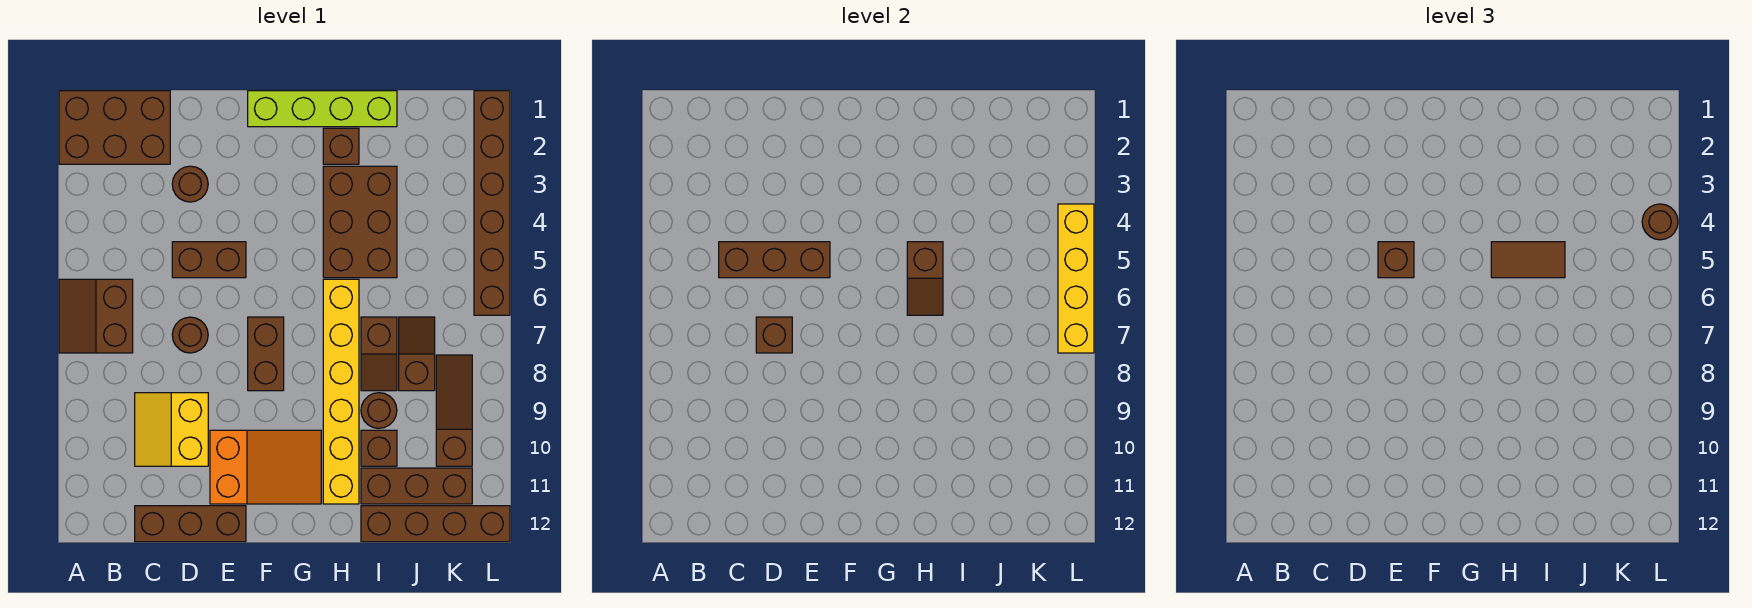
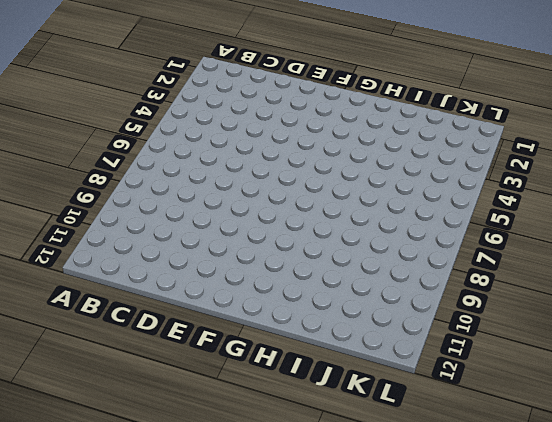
none -> brown brick A1:C2 level 1
none -> brown slope A6:B7 level 1 top B
none -> yellow slope C9:D10 level 1 top D

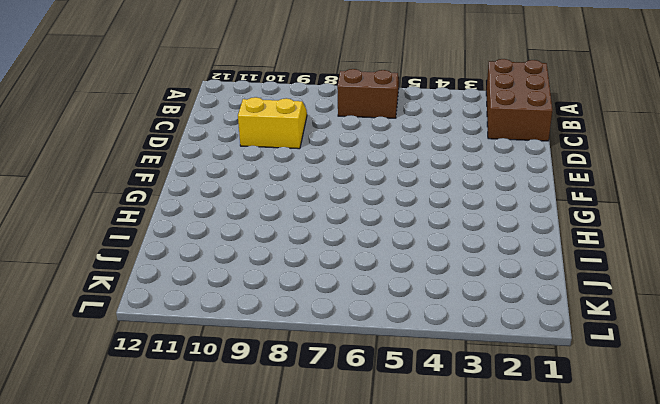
none -> brown brick C12:E12 level 1
none -> brown round brick D3 level 1
none -> brown brick D5:E5 level 1

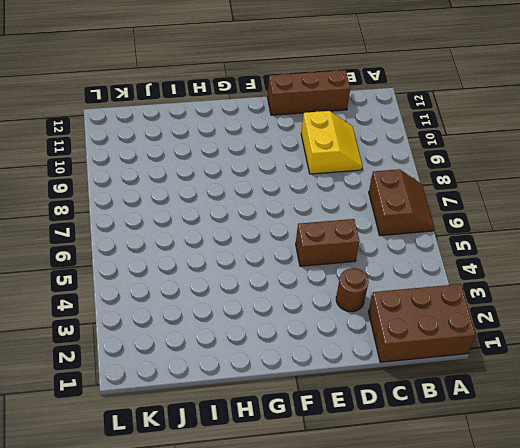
none -> brown round brick D7 level 1
none -> orange slope E10:G11 level 1 top E
none -> lime brick F1:I1 level 1

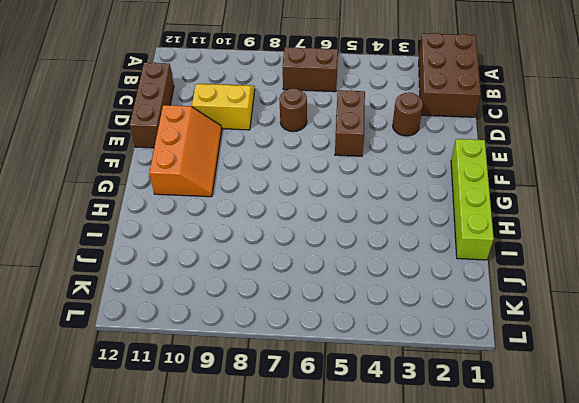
orange slope E10:G11 level 1 top 11 -> orange slope E10:G11 level 1 top E
none -> brown brick F7:F8 level 1
none -> brown brick H2 level 1
none -> brown brick H3:I5 level 1

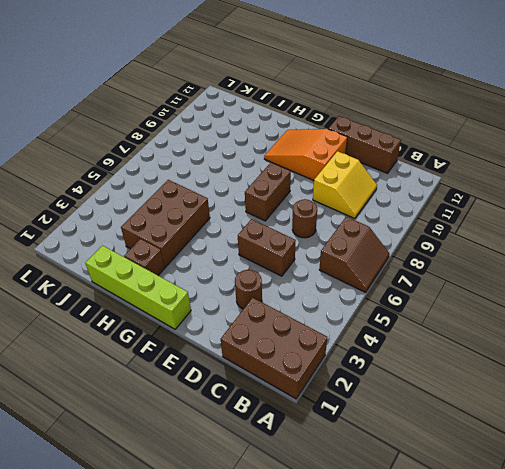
none -> yellow brick H6:H11 level 1
none -> brown slope I7:I8 level 1 top 7
none -> brown round brick I9 level 1

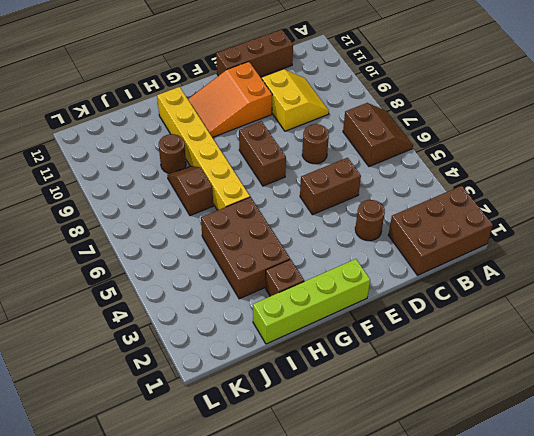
none -> brown brick I10 level 1
none -> brown brick I11:K11 level 1
none -> brown brick I12:L12 level 1

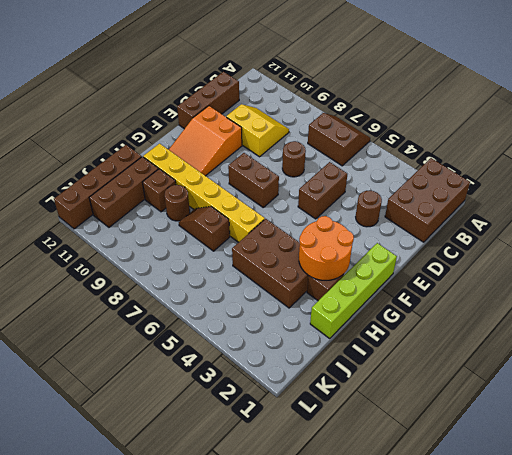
orange round brick G2:H3 level 2 -> none
none -> brown slope J7:J8 level 1 top 8
none -> brown slope K8:K10 level 1 top 10
none -> brown brick L1:L6 level 1

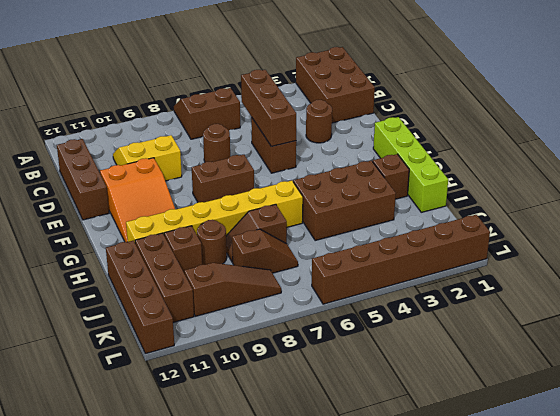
none -> brown brick D7 level 2
none -> brown slope H5:H6 level 2 top 5
none -> yellow brick L4:L7 level 2

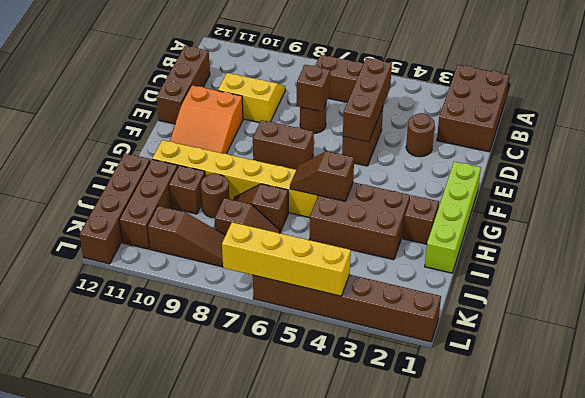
none -> brown brick E5 level 3
none -> brown tile H5:I5 level 3
none -> brown round brick L4 level 3

